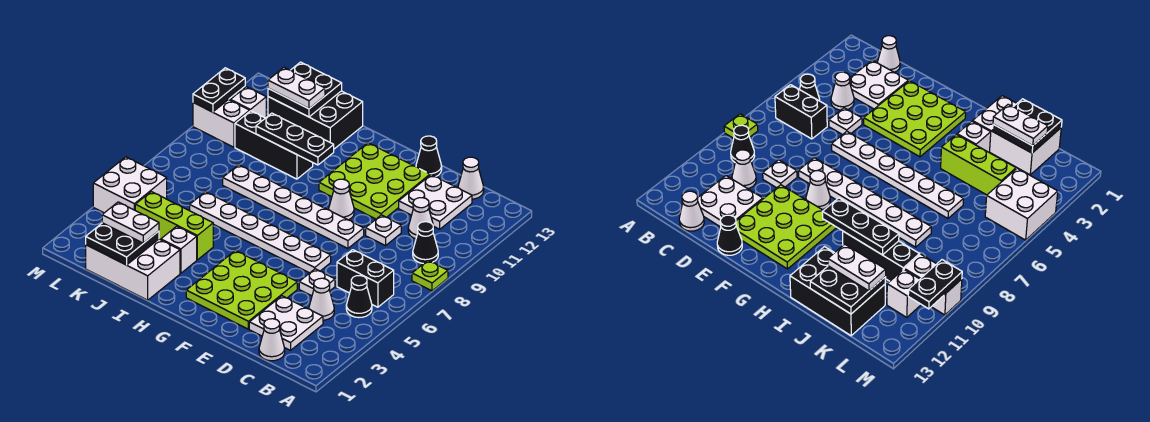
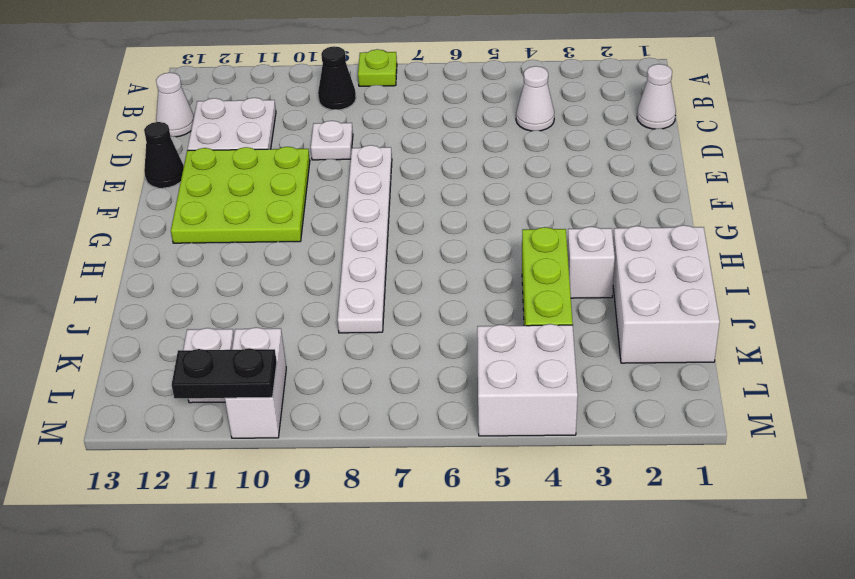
none -> black cone B5 level 1
none -> black brick B6:C6 level 1
none -> white plate C2:D3 level 1
none -> white cone C10 level 1

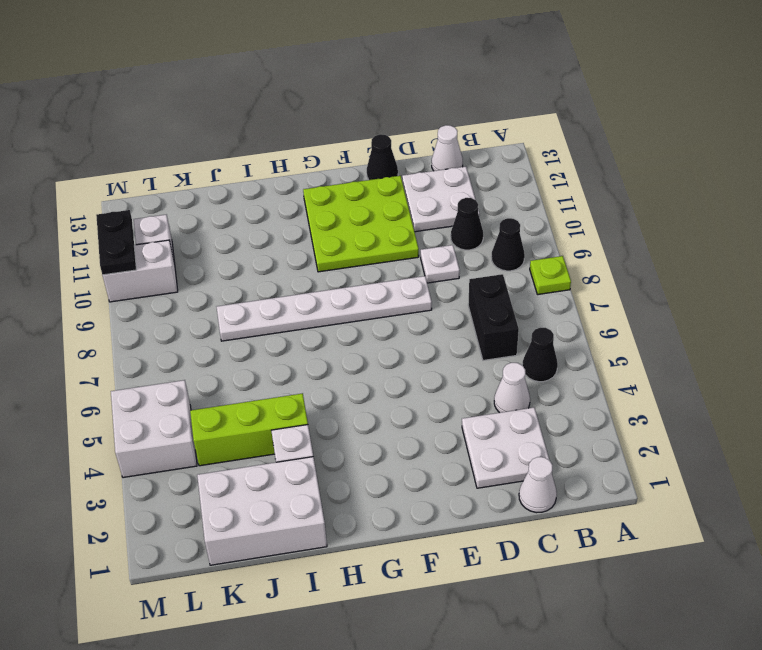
black brick C6:C7 level 1 -> black brick B6:C6 level 1
black cone C10 level 1 -> white cone C10 level 1
none -> white plate D5 level 1
none -> lime plate E2:G4 level 1
none -> white plate E6:J6 level 1
none -> white cone F9 level 1

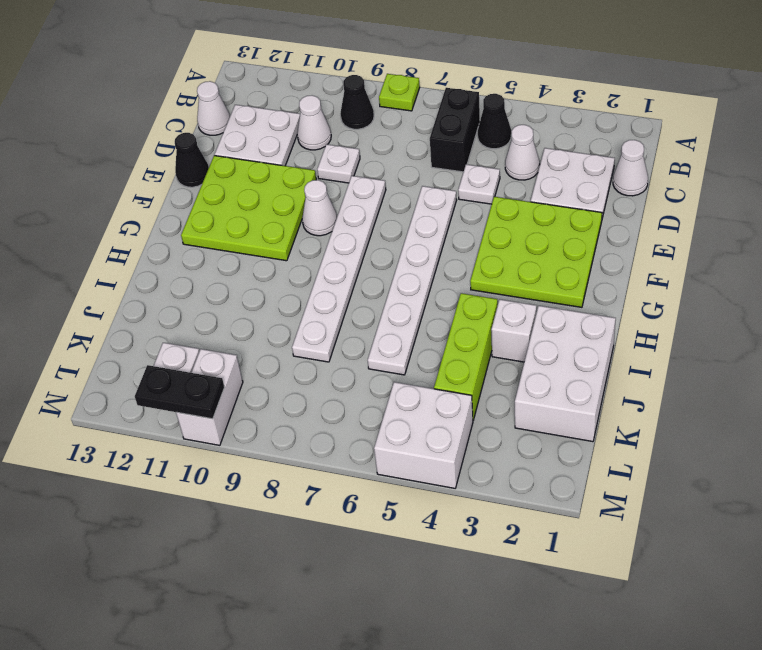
none -> black brick I10:K10 level 1
none -> black brick I12:K13 level 1
none -> black plate H10:J10 level 2
none -> black plate J1:K2 level 2

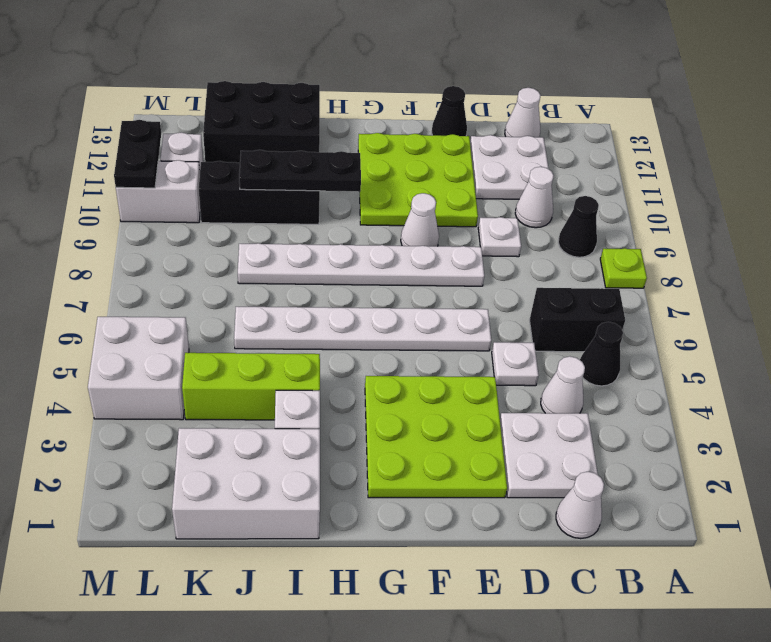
none -> black plate J1:K2 level 2
none -> black plate J12:K13 level 2
none -> white plate J2:K2 level 3
none -> white plate J12:K12 level 3

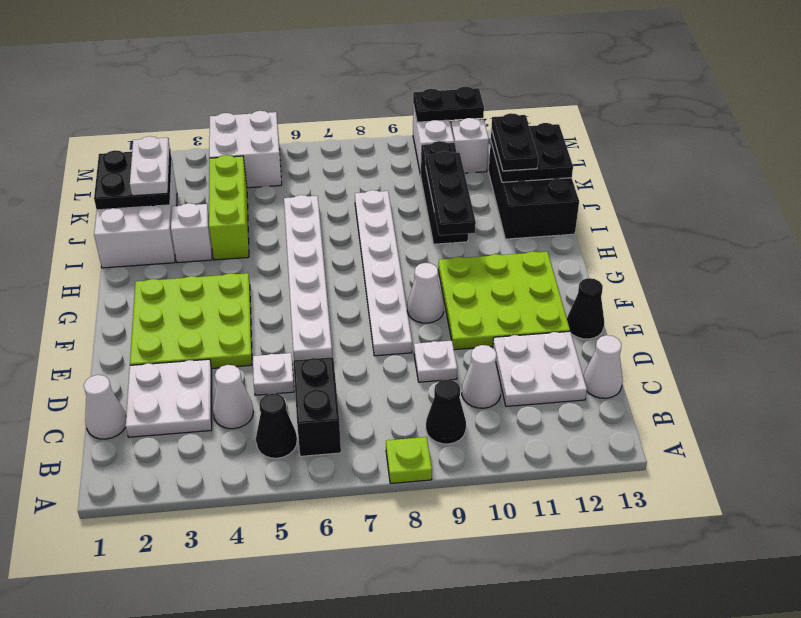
black plate J12:K12 level 3 -> white plate J12:K12 level 3

